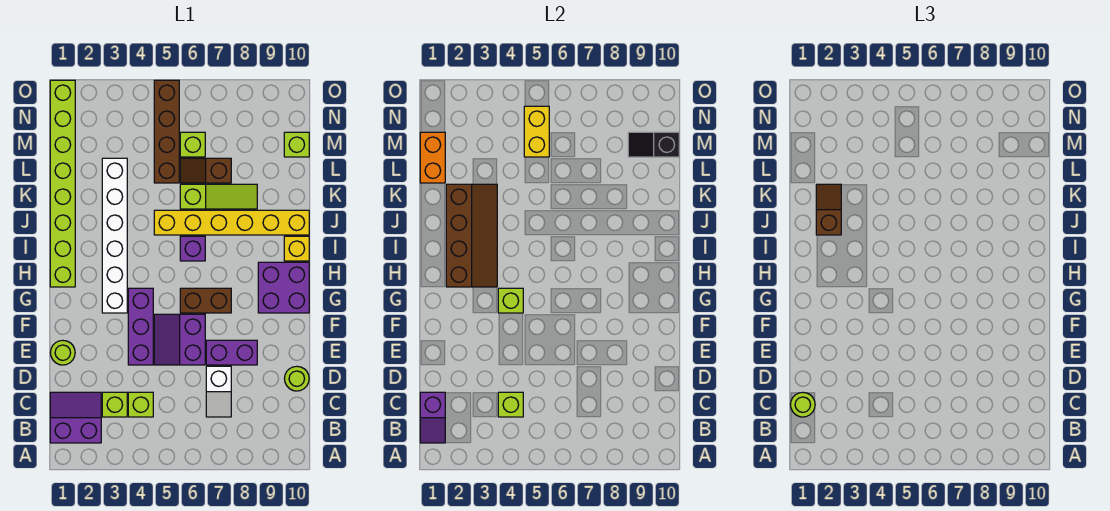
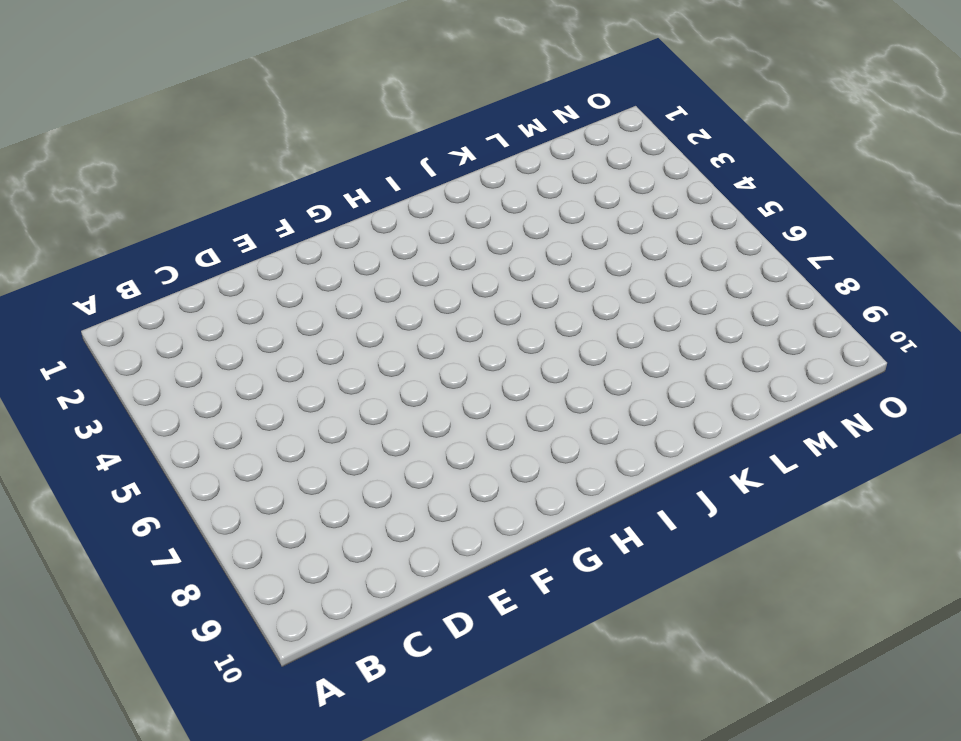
none -> purple slope B1:C2 level 1 top B
none -> lime brick C3 level 1
none -> lime brick C4 level 1
none -> white slope C7:D7 level 1 top D

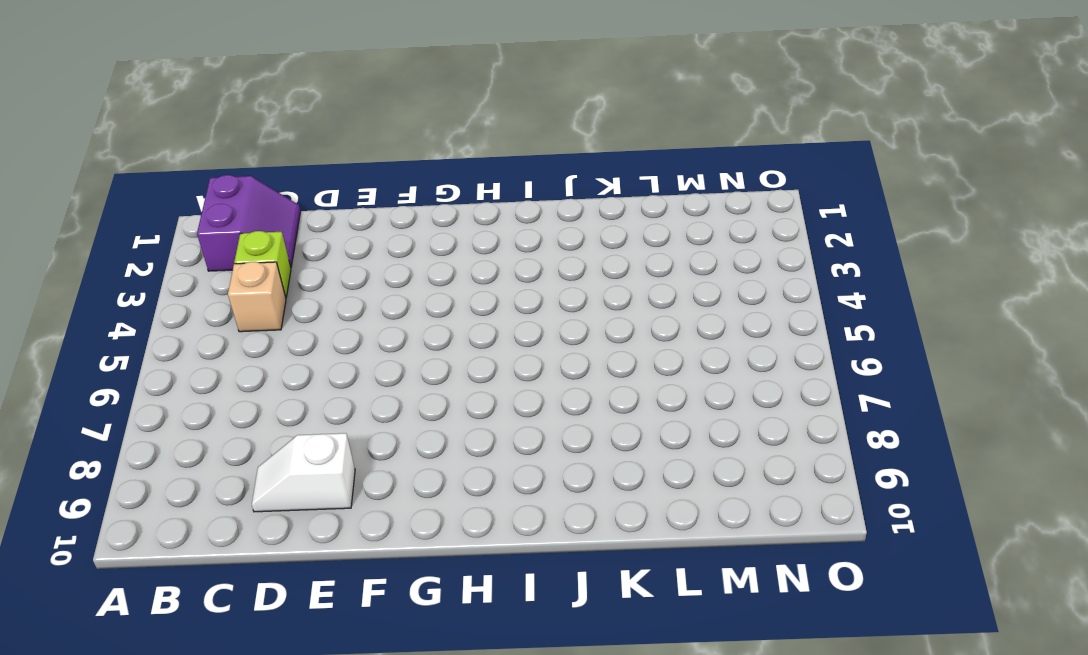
tan brick C4 level 1 -> lime brick C4 level 1
white slope D9:E9 level 1 top E -> white slope C7:D7 level 1 top D
none -> lime round brick D10 level 1
none -> lime round brick E1 level 1
none -> purple brick E4:G4 level 1
none -> purple slope E5:F6 level 1 top 6

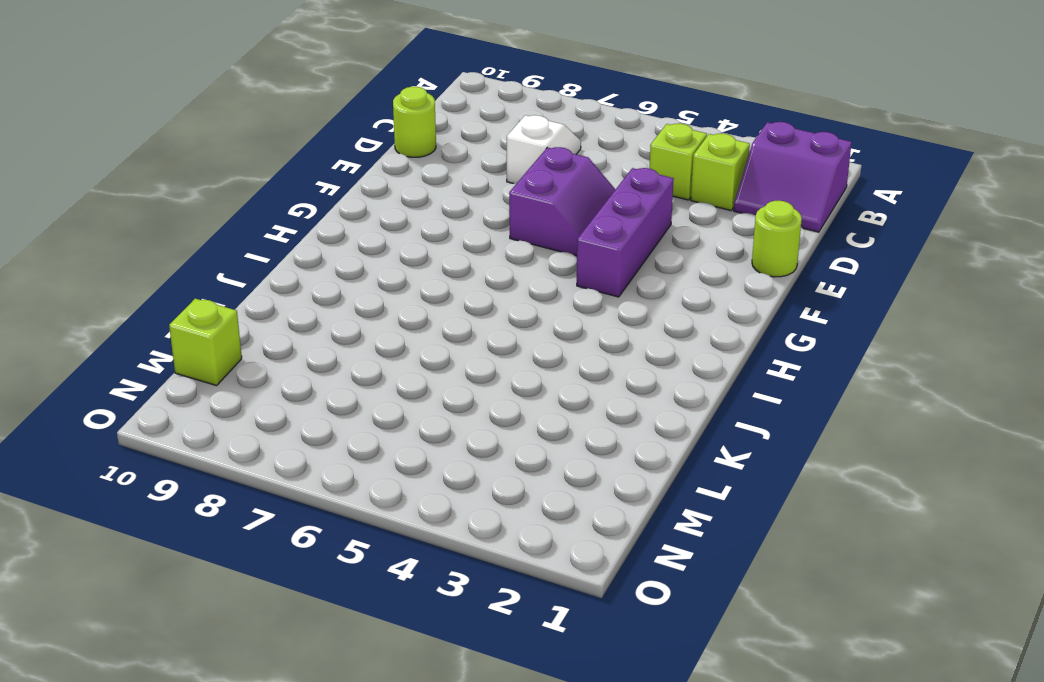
none -> purple brick E7:E8 level 1
none -> white brick G3:L3 level 1
none -> brown brick G6:G7 level 1
none -> purple brick G9:H10 level 1

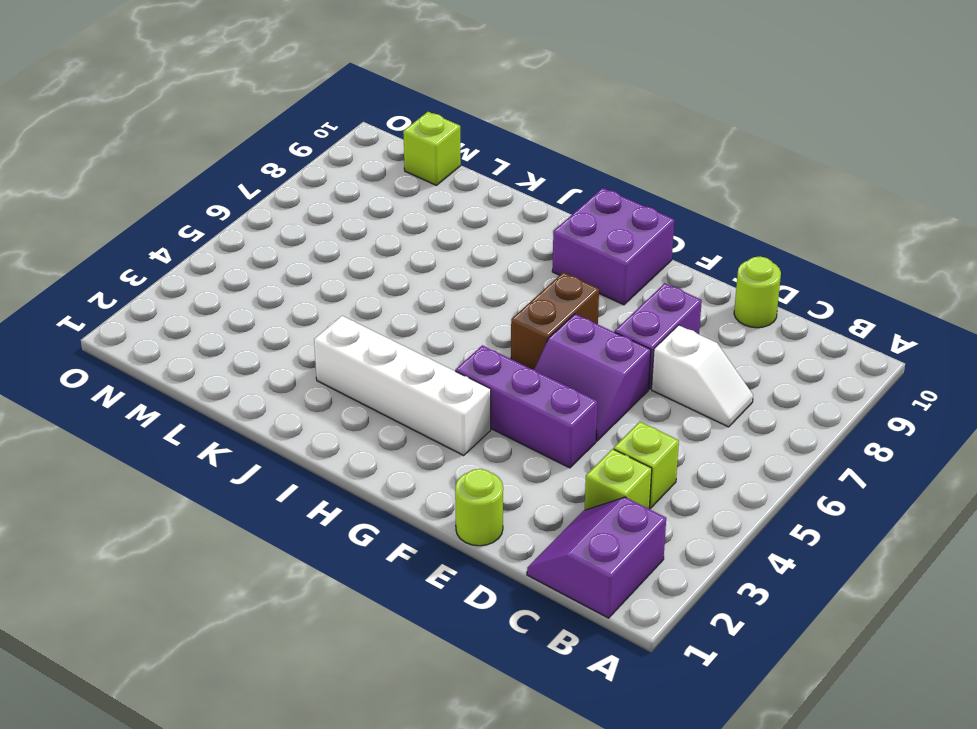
white brick G3:J3 level 1 -> white brick G3:L3 level 1
none -> lime brick H1:O1 level 1
none -> purple brick I6 level 1
none -> yellow brick I10 level 1
none -> yellow brick J5:J10 level 1

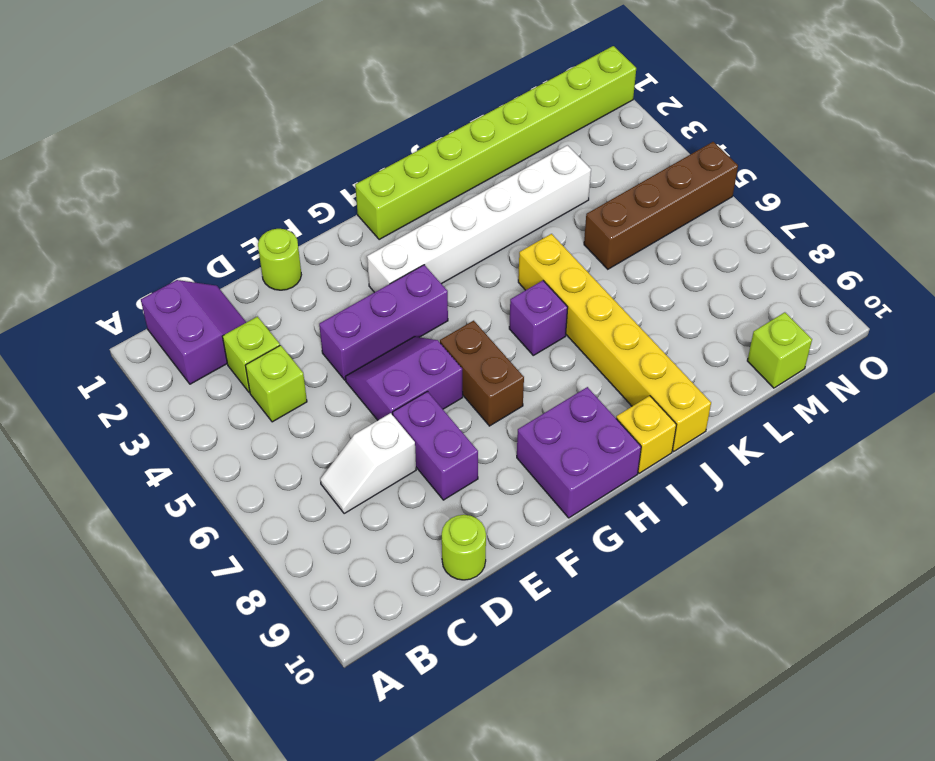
none -> lime slope K6:K8 level 1 top 6
none -> brown slope L6:L7 level 1 top 7
none -> lime brick M6 level 1
none -> purple slope B1:C1 level 2 top C

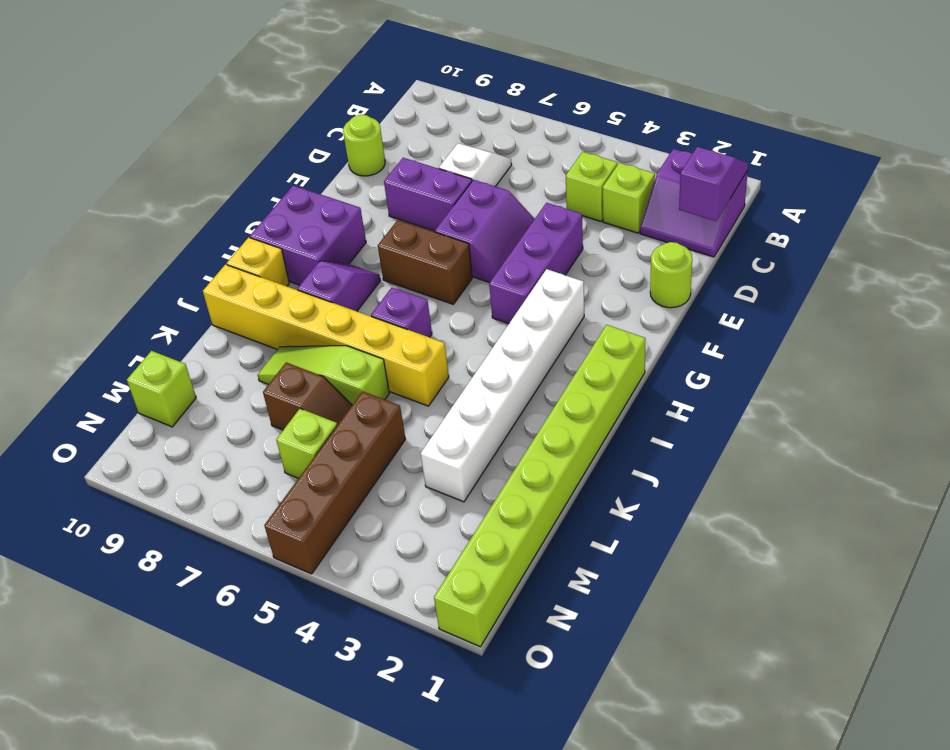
purple slope H8:I8 level 1 top I -> none
none -> lime brick C4 level 2
none -> lime brick G4 level 2
none -> brown slope H2:K3 level 2 top 2
none -> orange brick L1:M1 level 2

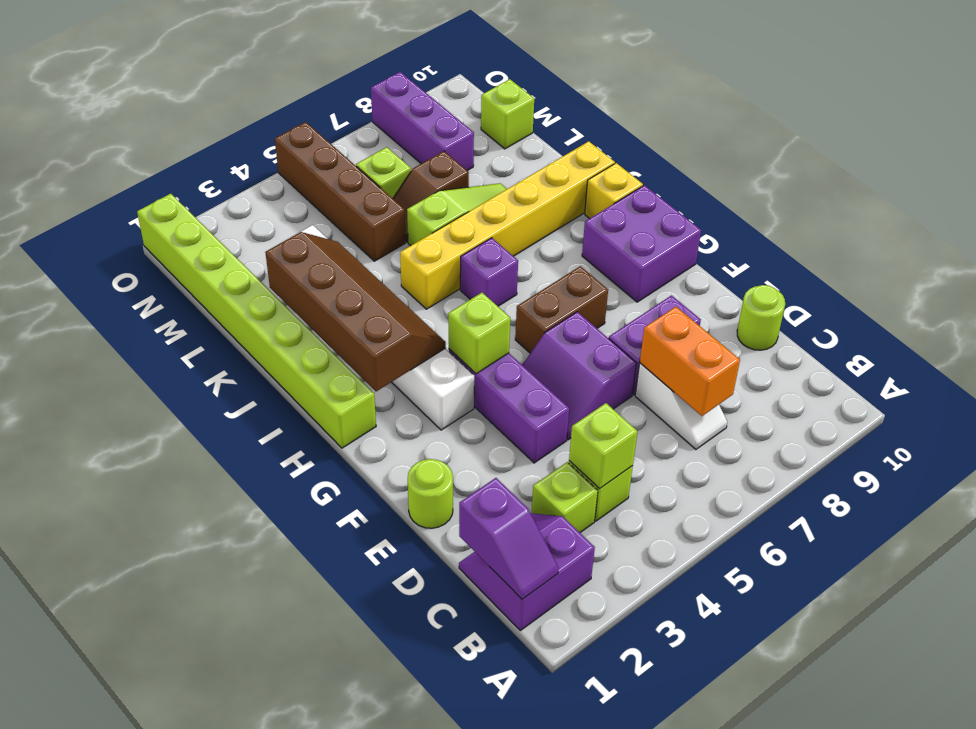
orange brick C7:D7 level 2 -> orange brick L1:M1 level 2
purple brick M8:O8 level 1 -> none
none -> yellow brick M5:N5 level 2
none -> black slope M9:M10 level 2 top 10
none -> lime round brick C1 level 3
none -> brown slope J2:K2 level 3 top J

